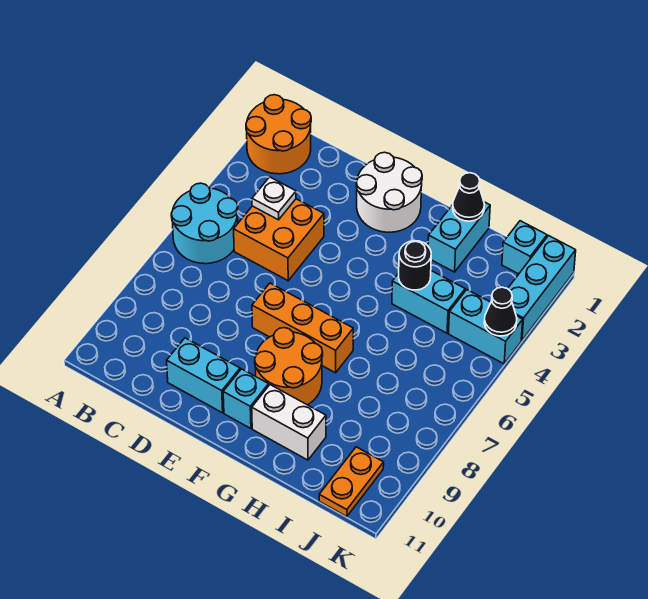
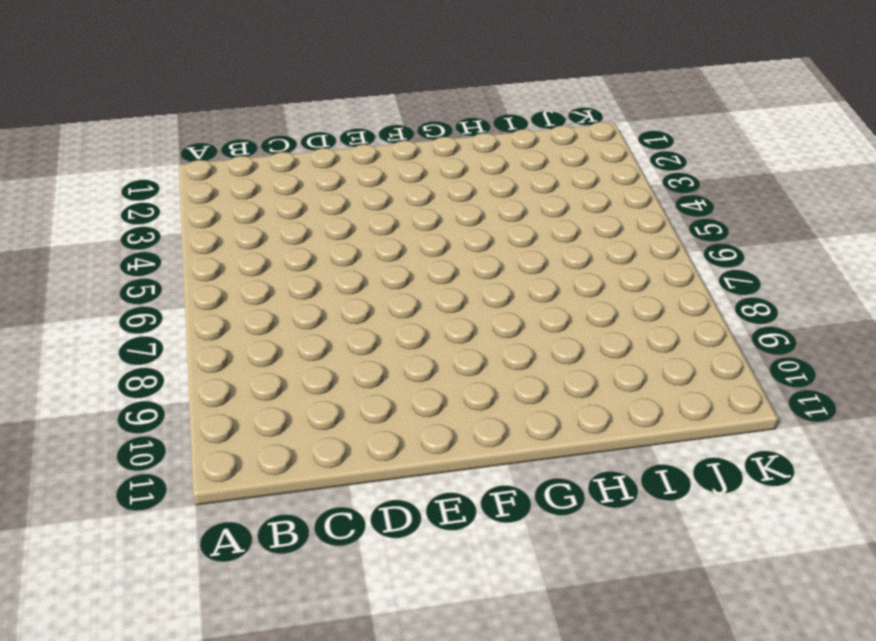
none -> orange round brick A1:B2 level 1
none -> cyan round brick A5:B6 level 1
none -> orange brick C4:D5 level 1

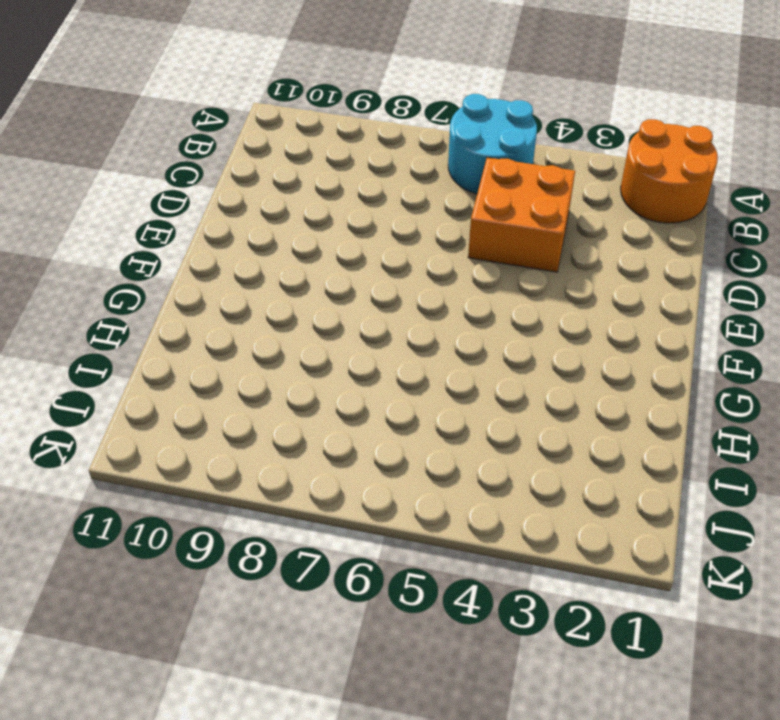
none -> cyan brick D10:E10 level 1
none -> white round brick E1:F2 level 1
none -> orange brick E7:G7 level 1

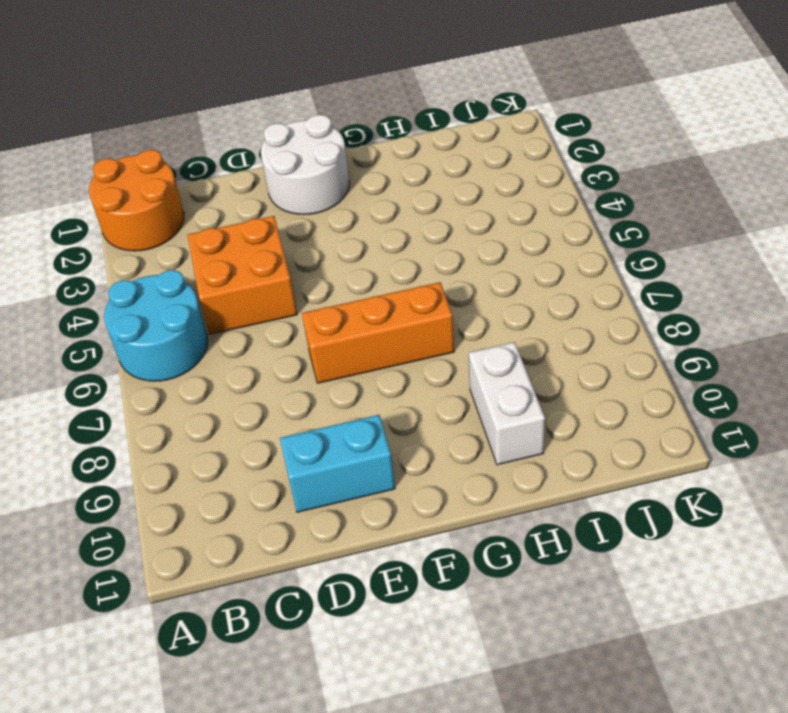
white brick H9:H10 level 1 -> white brick G10:H10 level 1
none -> orange round brick F8:G9 level 1
none -> cyan brick F10 level 1
none -> cyan brick H1:H2 level 1

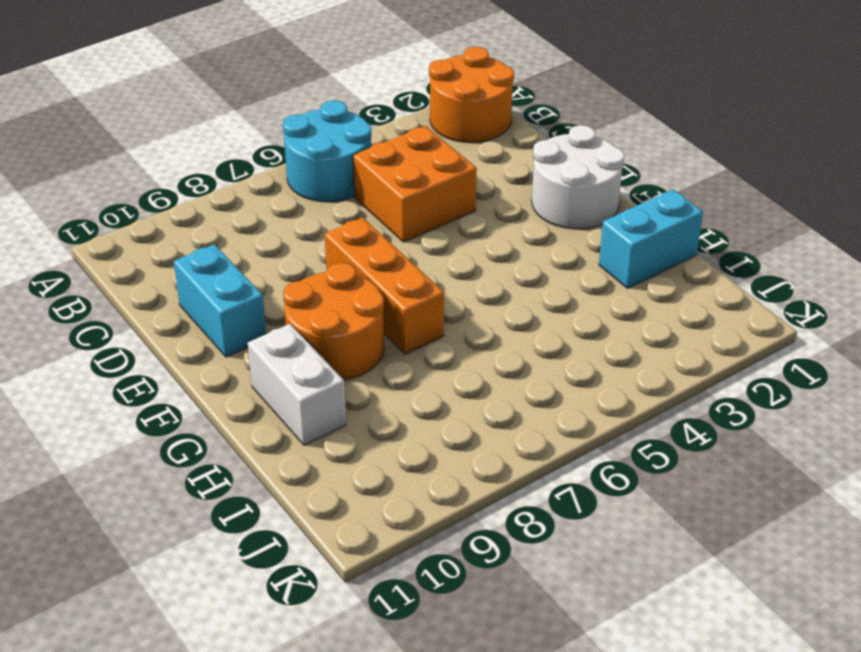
none -> cyan brick F10 level 1
none -> cyan brick H4:I4 level 1
none -> cyan brick J1 level 1

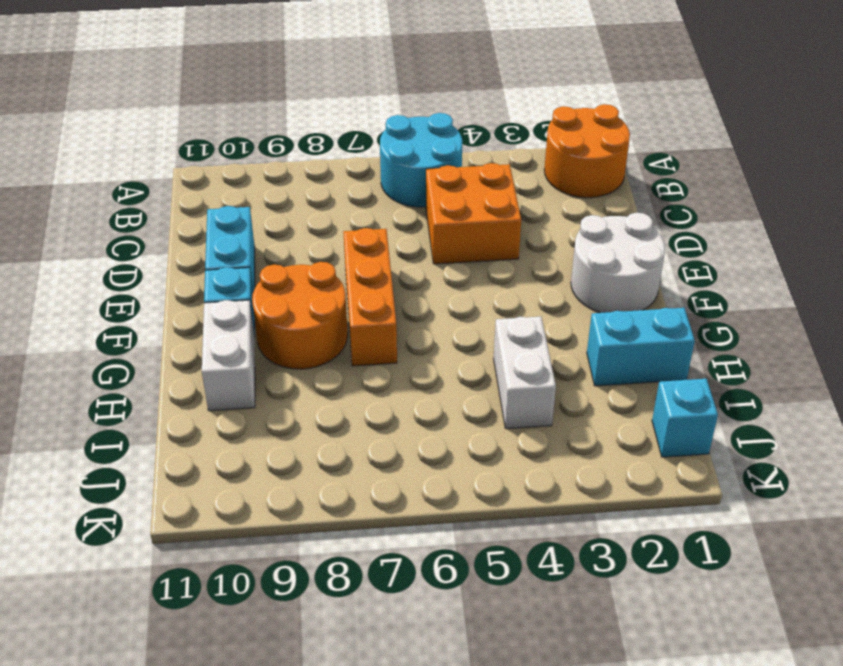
white brick H4:I4 level 1 -> cyan brick H4:I4 level 1
none -> cyan brick J4:K4 level 1
none -> orange plate J10:J11 level 1
none -> cyan brick K1:K3 level 1

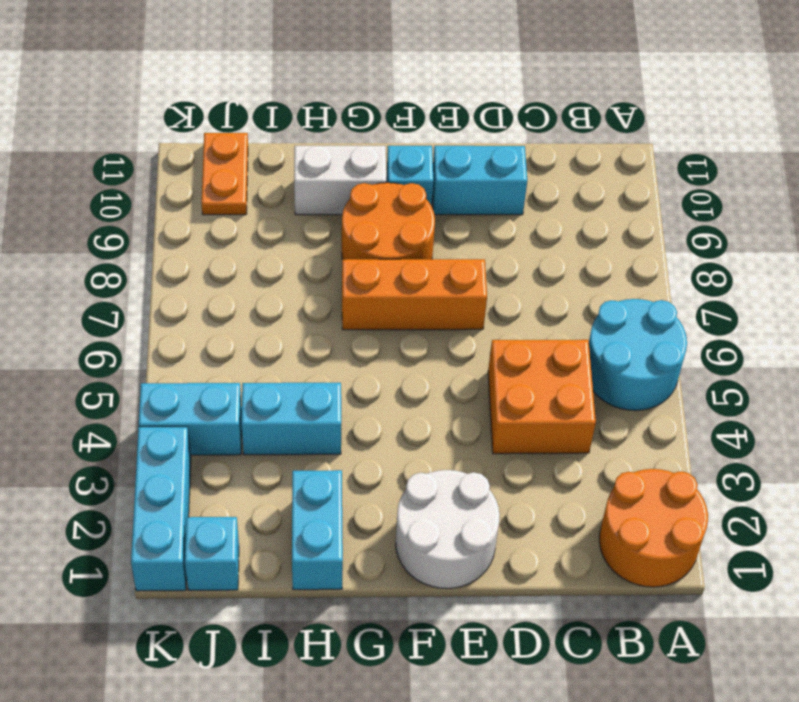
none -> white plate C4 level 2
none -> black cone H1 level 2
none -> black round brick H4 level 2

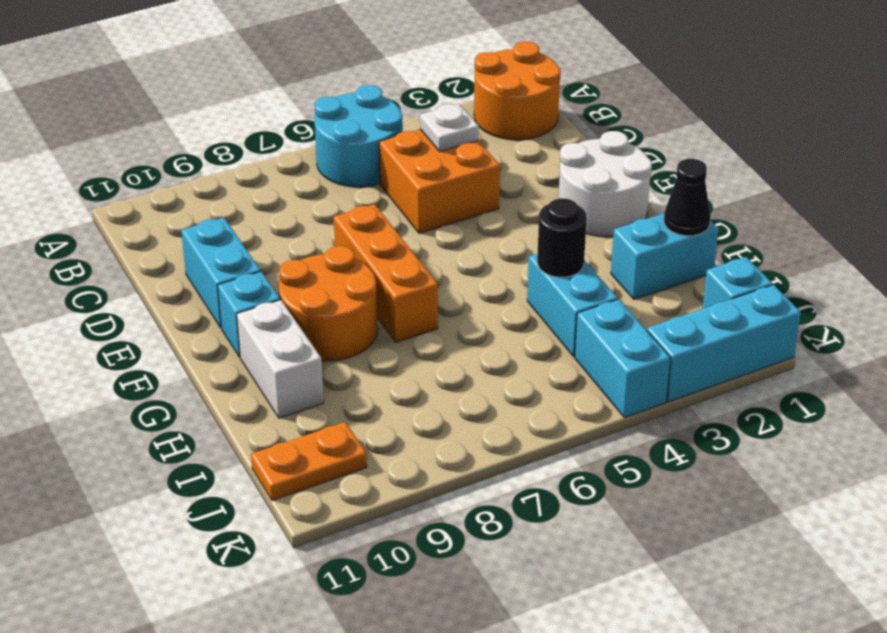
none -> black cone K4 level 2

